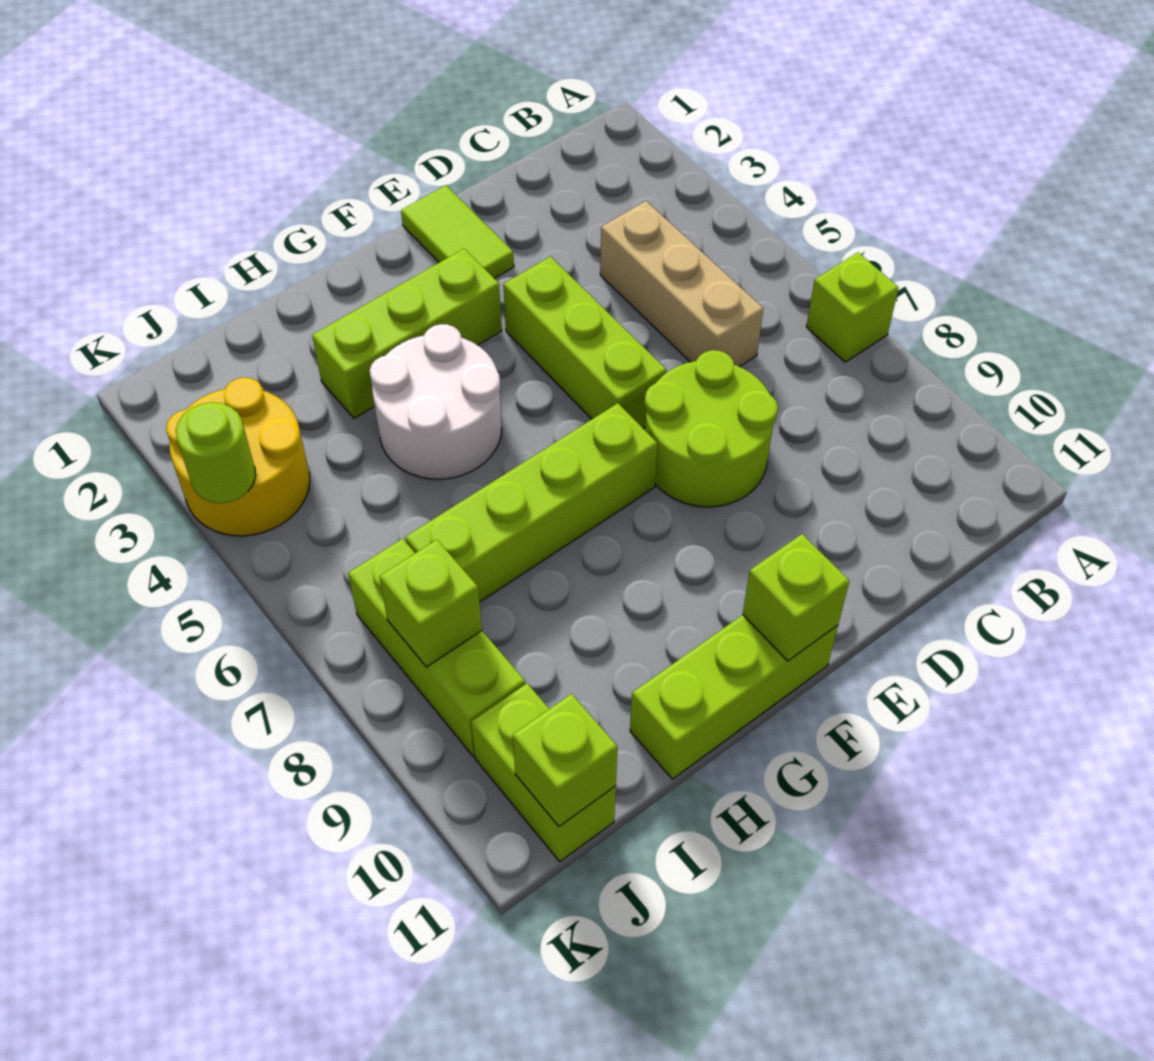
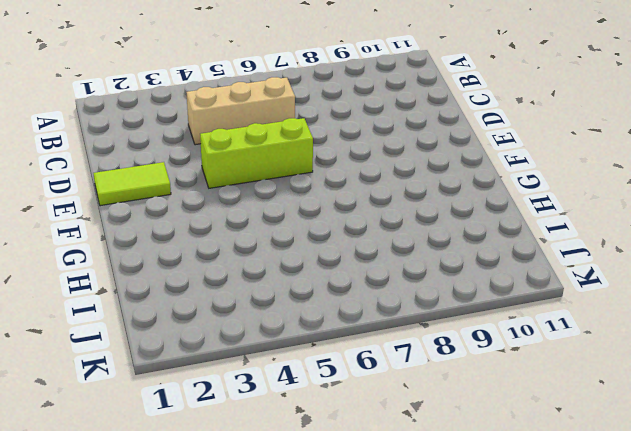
none -> lime brick A7 level 1
none -> lime round brick D7:E8 level 1
none -> lime brick F3:H3 level 1

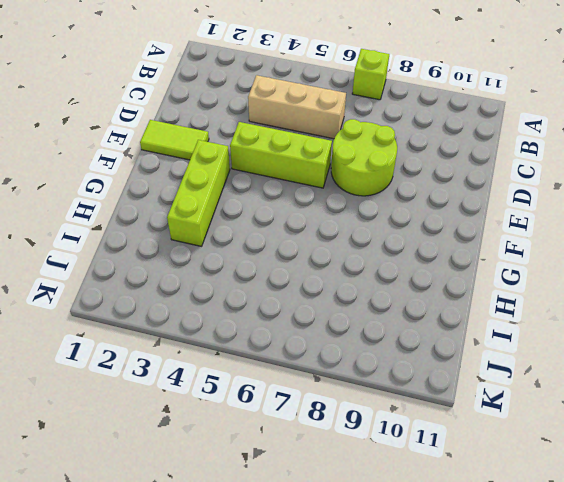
none -> lime brick F7:I7 level 1
none -> lime brick F11:H11 level 1
none -> white round brick G4:H5 level 1

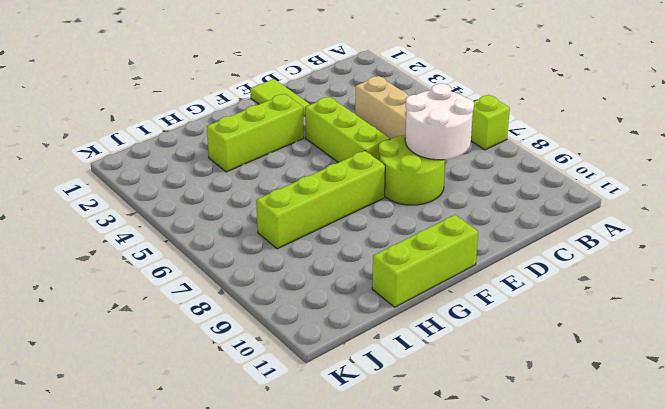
white round brick C7:D8 level 2 -> white round brick G4:H5 level 1
none -> yellow round brick J3:K4 level 1
none -> lime brick J7:J9 level 1
none -> lime brick J10:J11 level 1

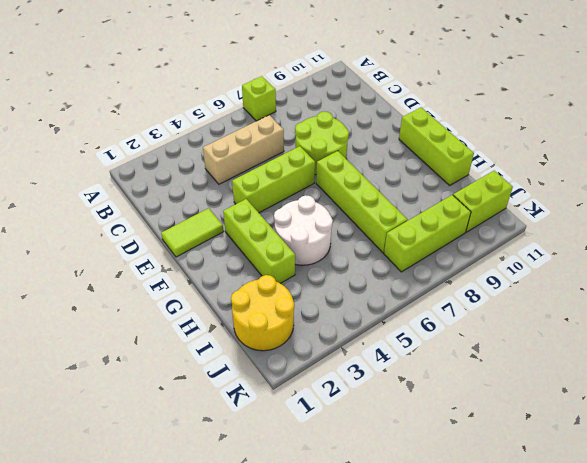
yellow round brick I1:J2 level 1 -> yellow round brick J3:K4 level 1
none -> lime brick F11 level 2
none -> lime brick J8 level 2
none -> lime brick J11 level 2

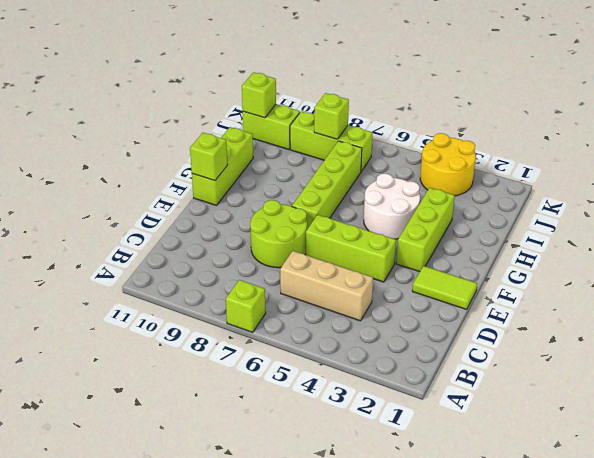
none -> lime round brick K4 level 2

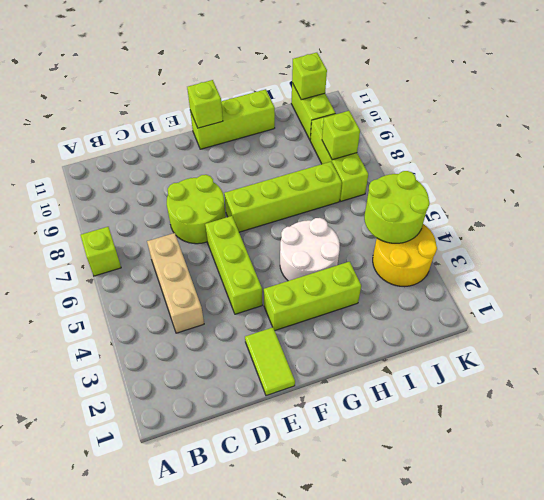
lime round brick J4:K5 level 2 -> lime round brick K4 level 2

